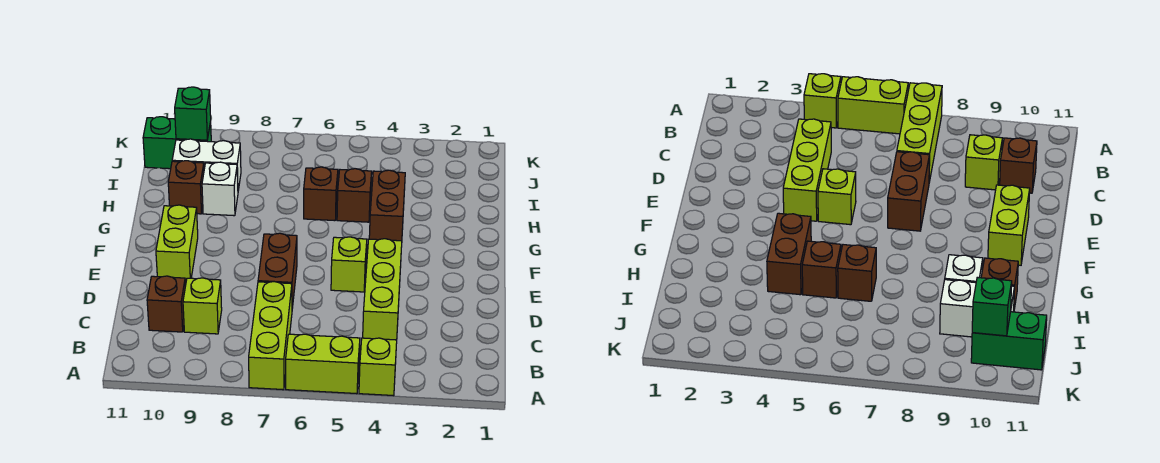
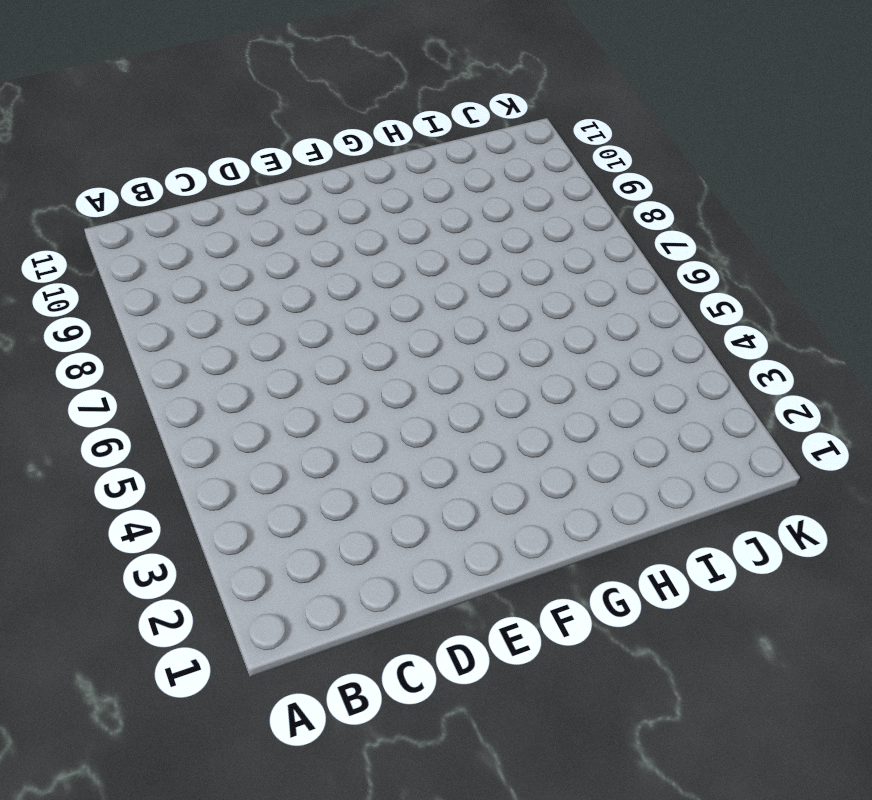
none -> lime brick A4 level 1
none -> lime brick A5:A6 level 1
none -> lime brick A7:C7 level 1

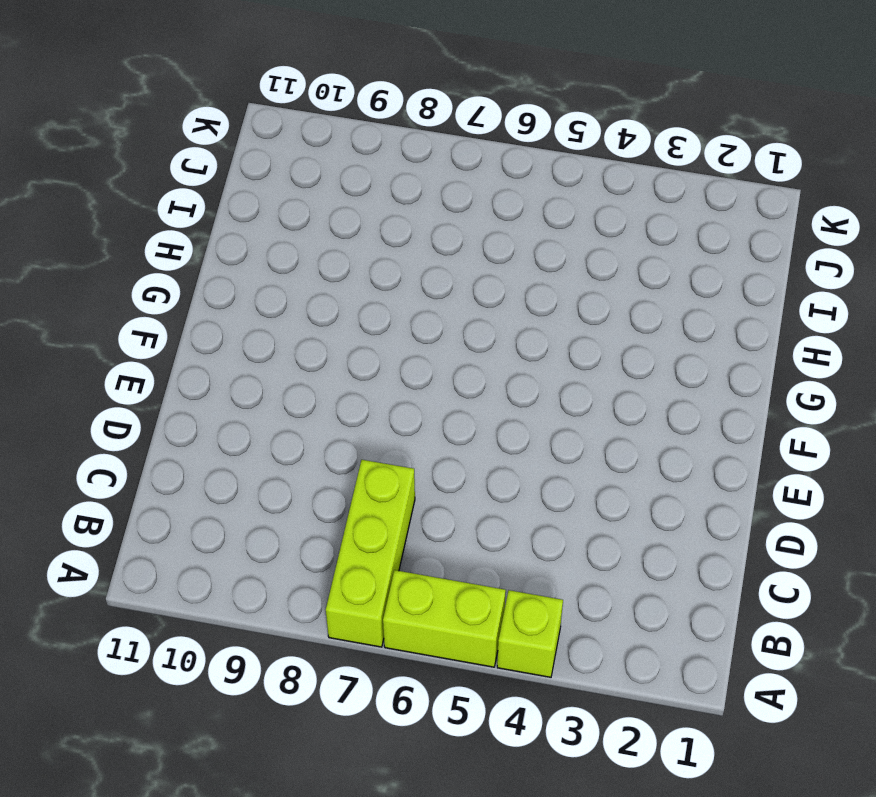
none -> lime brick C4:E4 level 1
none -> lime brick C9 level 1
none -> brown brick C10 level 1

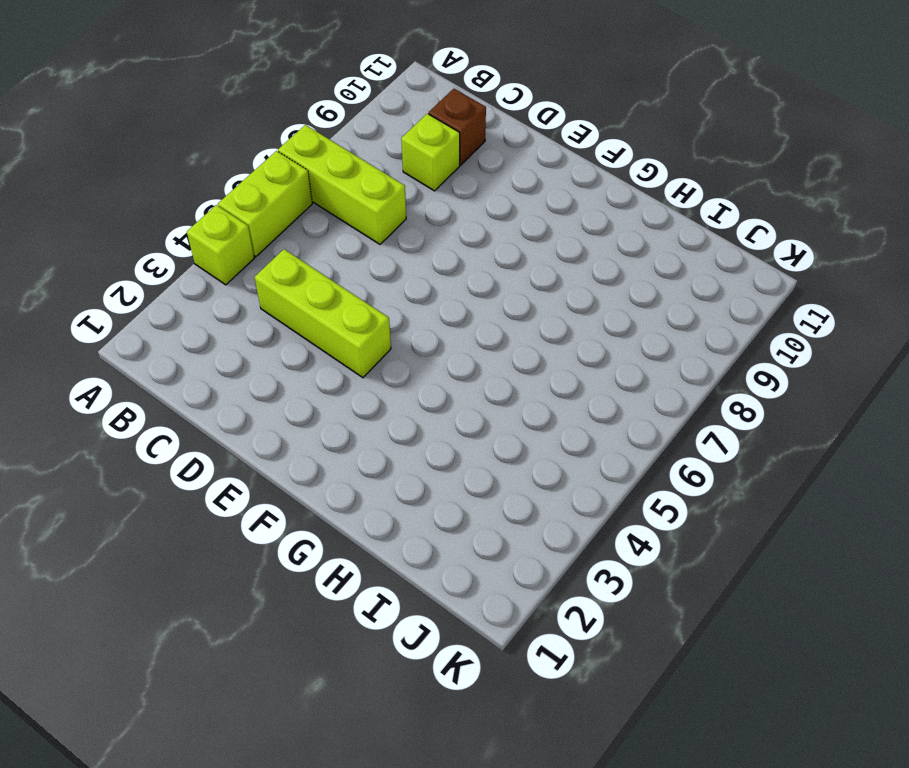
none -> brown brick D7:E7 level 1
none -> lime brick E5 level 1
none -> lime brick E10:F10 level 1

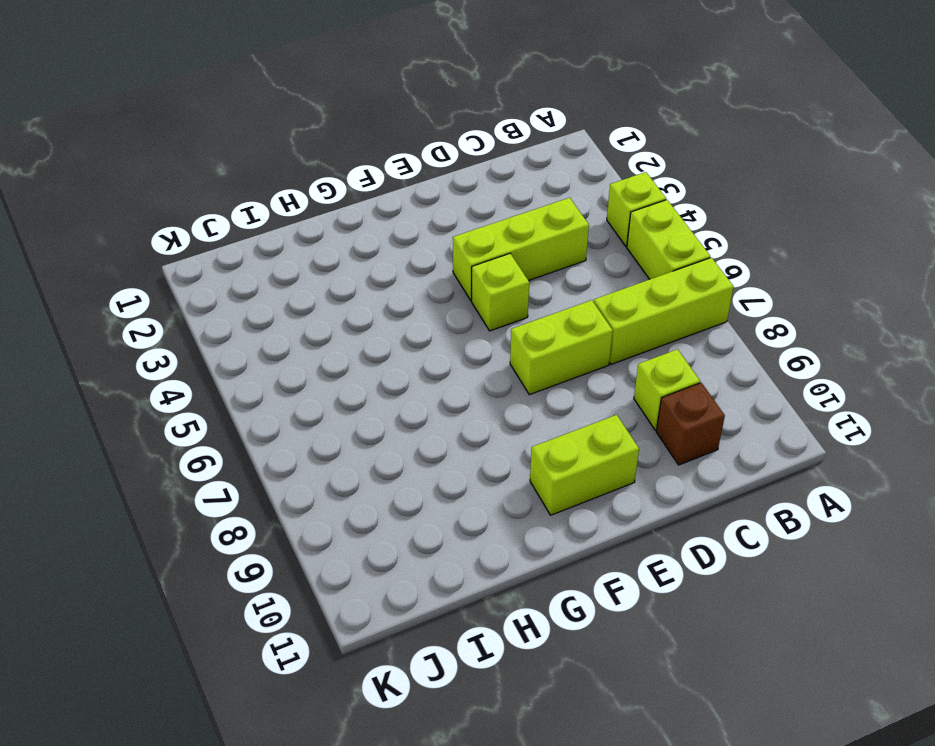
lime brick D7:E7 level 1 -> brown brick D7:E7 level 1
none -> brown brick G4:H4 level 1
none -> brown brick H5 level 1
none -> brown brick H6 level 1

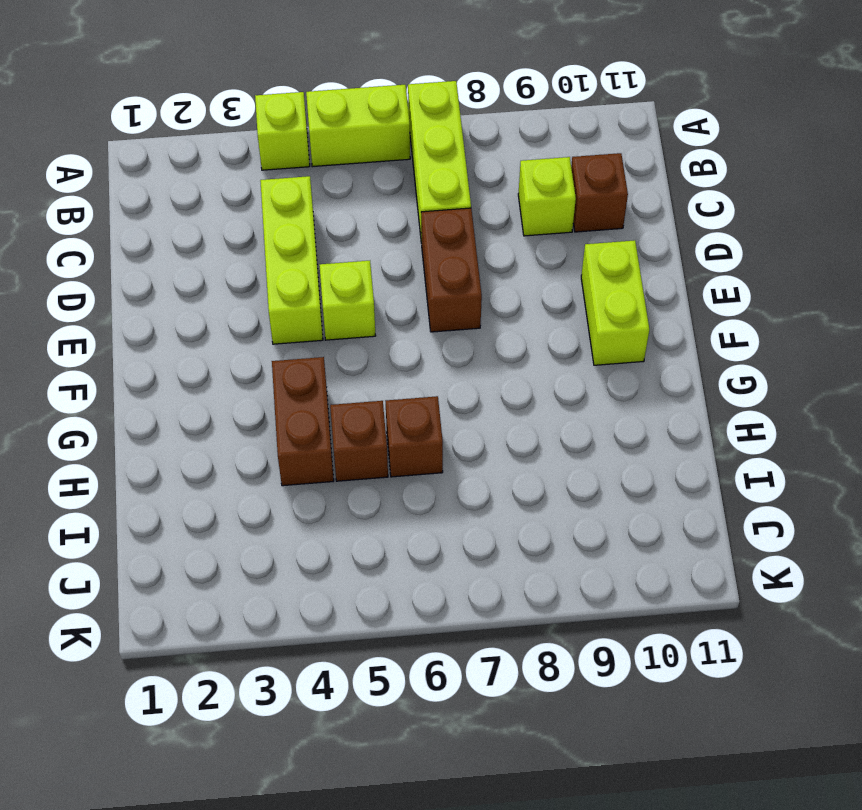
none -> white brick H9 level 1
none -> brown brick H10 level 1
none -> white brick I9:I10 level 1

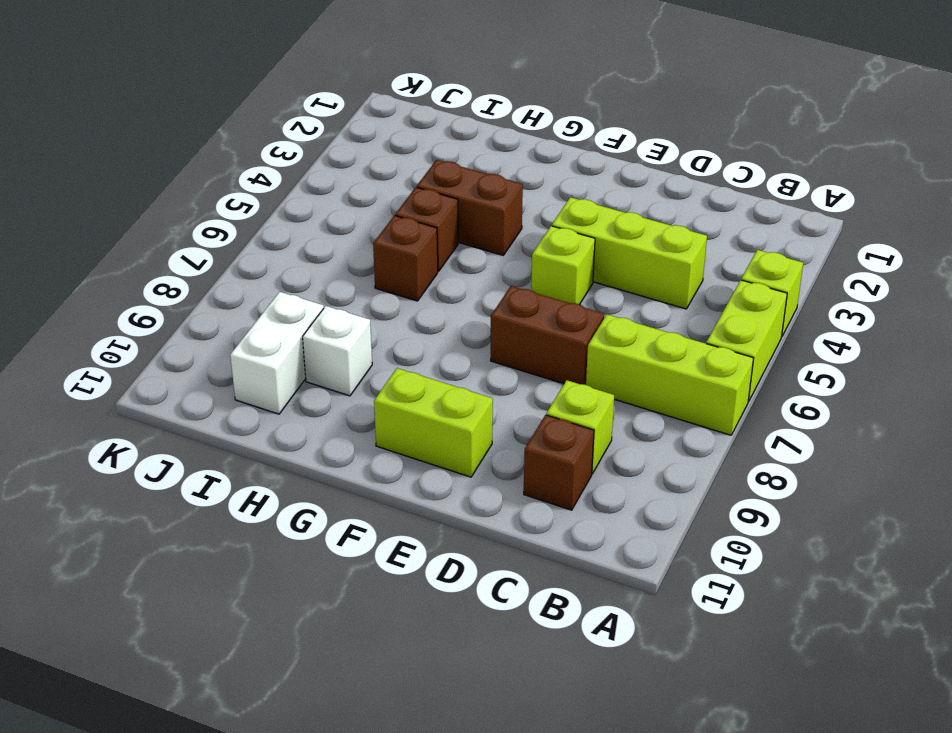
none -> brown brick H10 level 1
none -> green brick J10:J11 level 1
none -> green brick J10 level 2

